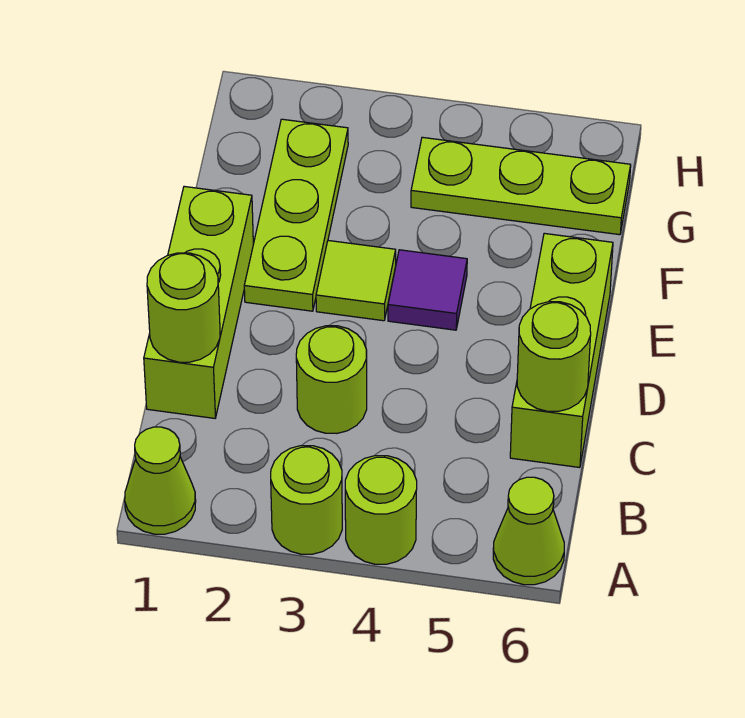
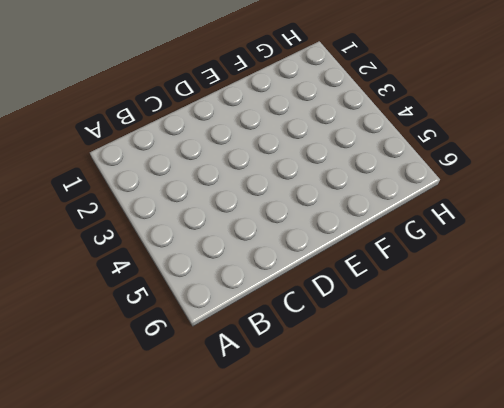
none -> lime cone A1 level 1
none -> lime round brick A3 level 1
none -> lime round brick A4 level 1

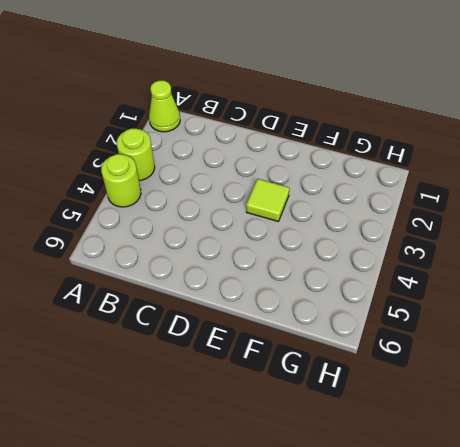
none -> lime cone A6 level 1
none -> lime brick C1:E1 level 1
none -> lime round brick C3 level 1

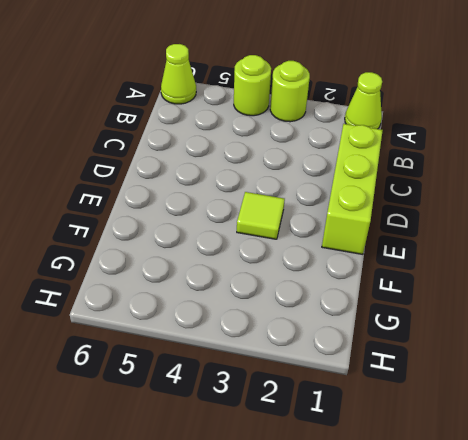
none -> lime round brick C3 level 1
none -> lime brick C6:E6 level 1
none -> lime plate E2:G2 level 1

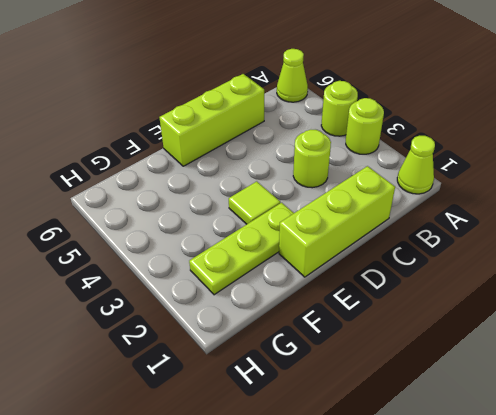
none -> purple tile E4 level 1
none -> lime plate G4:G6 level 1
none -> lime round brick C1 level 2

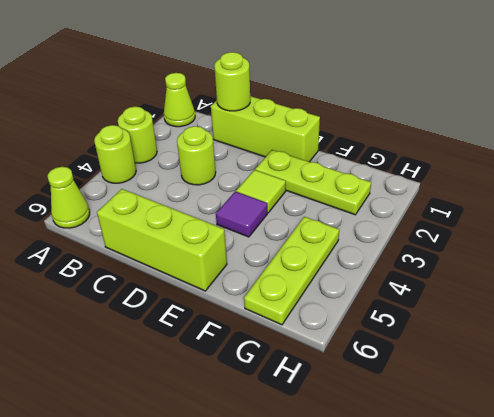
none -> lime round brick C6 level 2

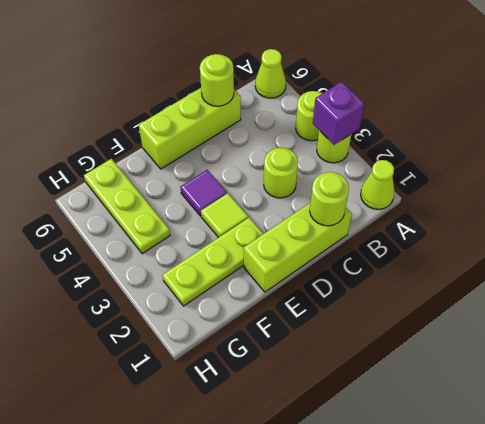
purple brick A3 level 2 -> none

